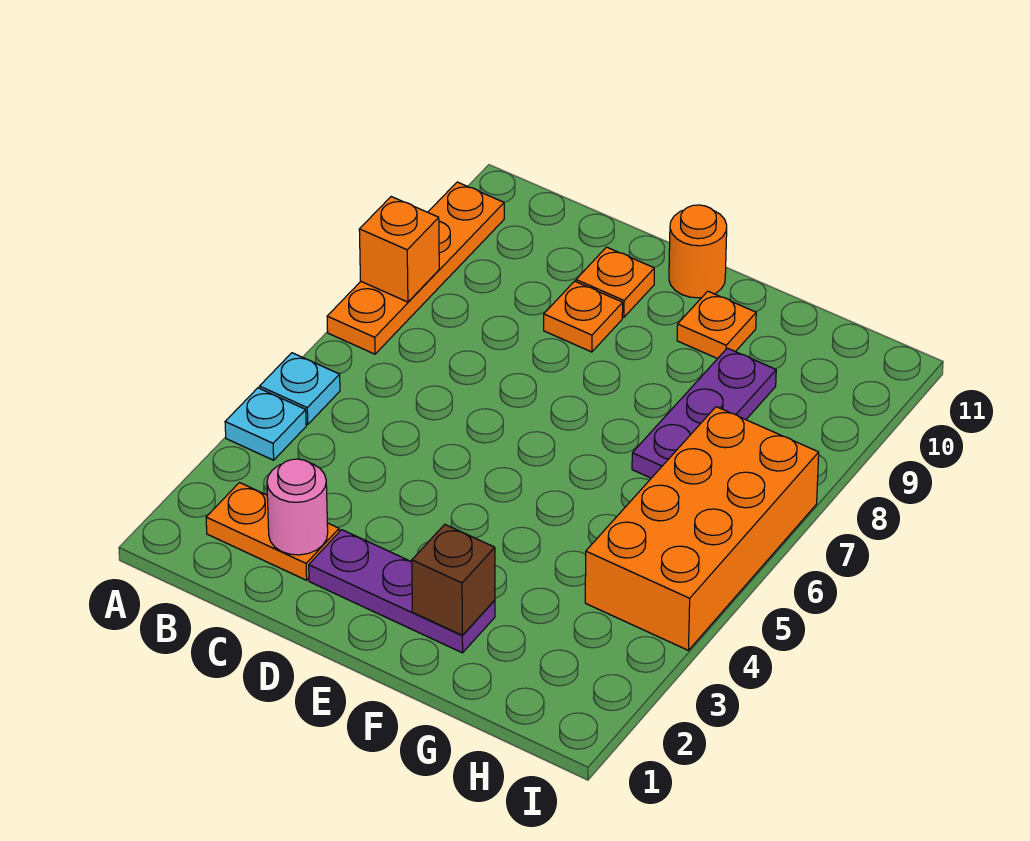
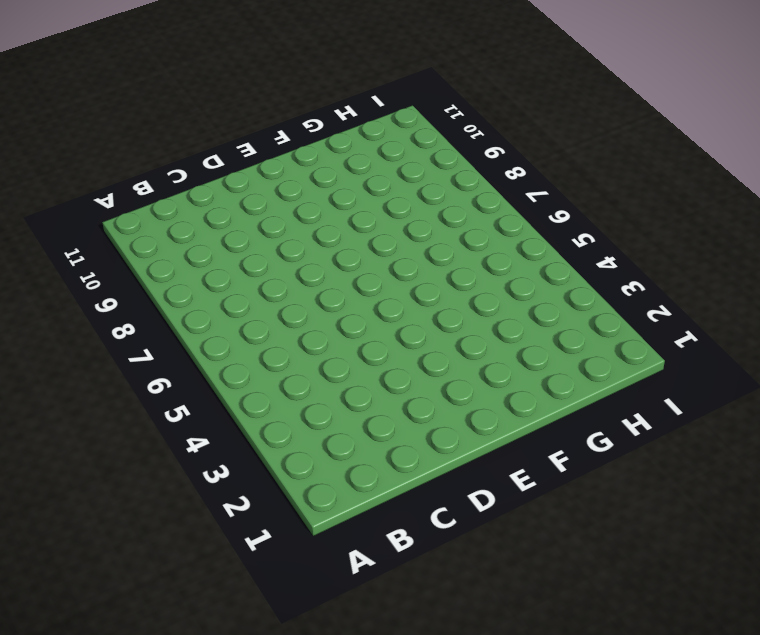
none -> cyan plate A4 level 1
none -> cyan plate A5 level 1
none -> orange plate A7:A10 level 1

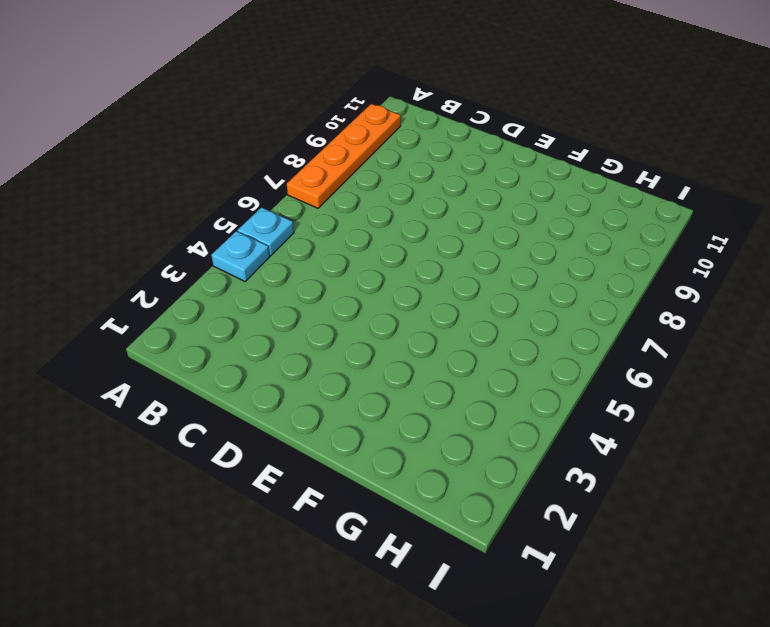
none -> orange plate B2:C2 level 1
none -> purple plate D2:F2 level 1
none -> orange plate D9 level 1

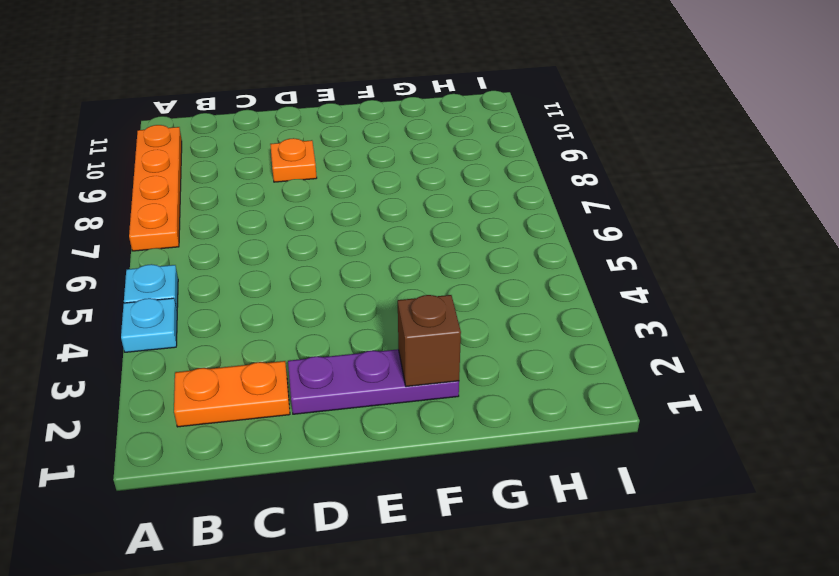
none -> orange plate D10 level 1
none -> orange round brick E11 level 1
none -> orange plate F10 level 1

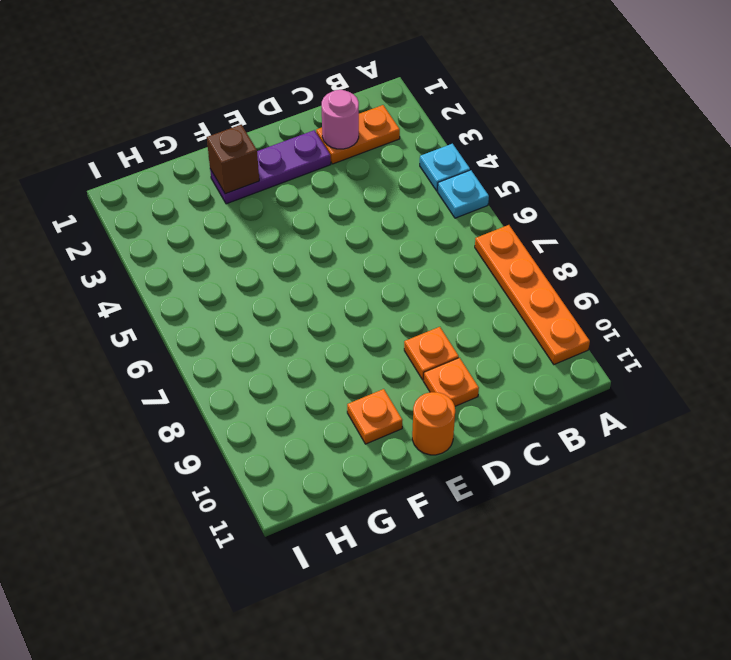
none -> purple plate G7:G9 level 1
none -> orange brick H4:I7 level 1
none -> orange brick A8 level 2

